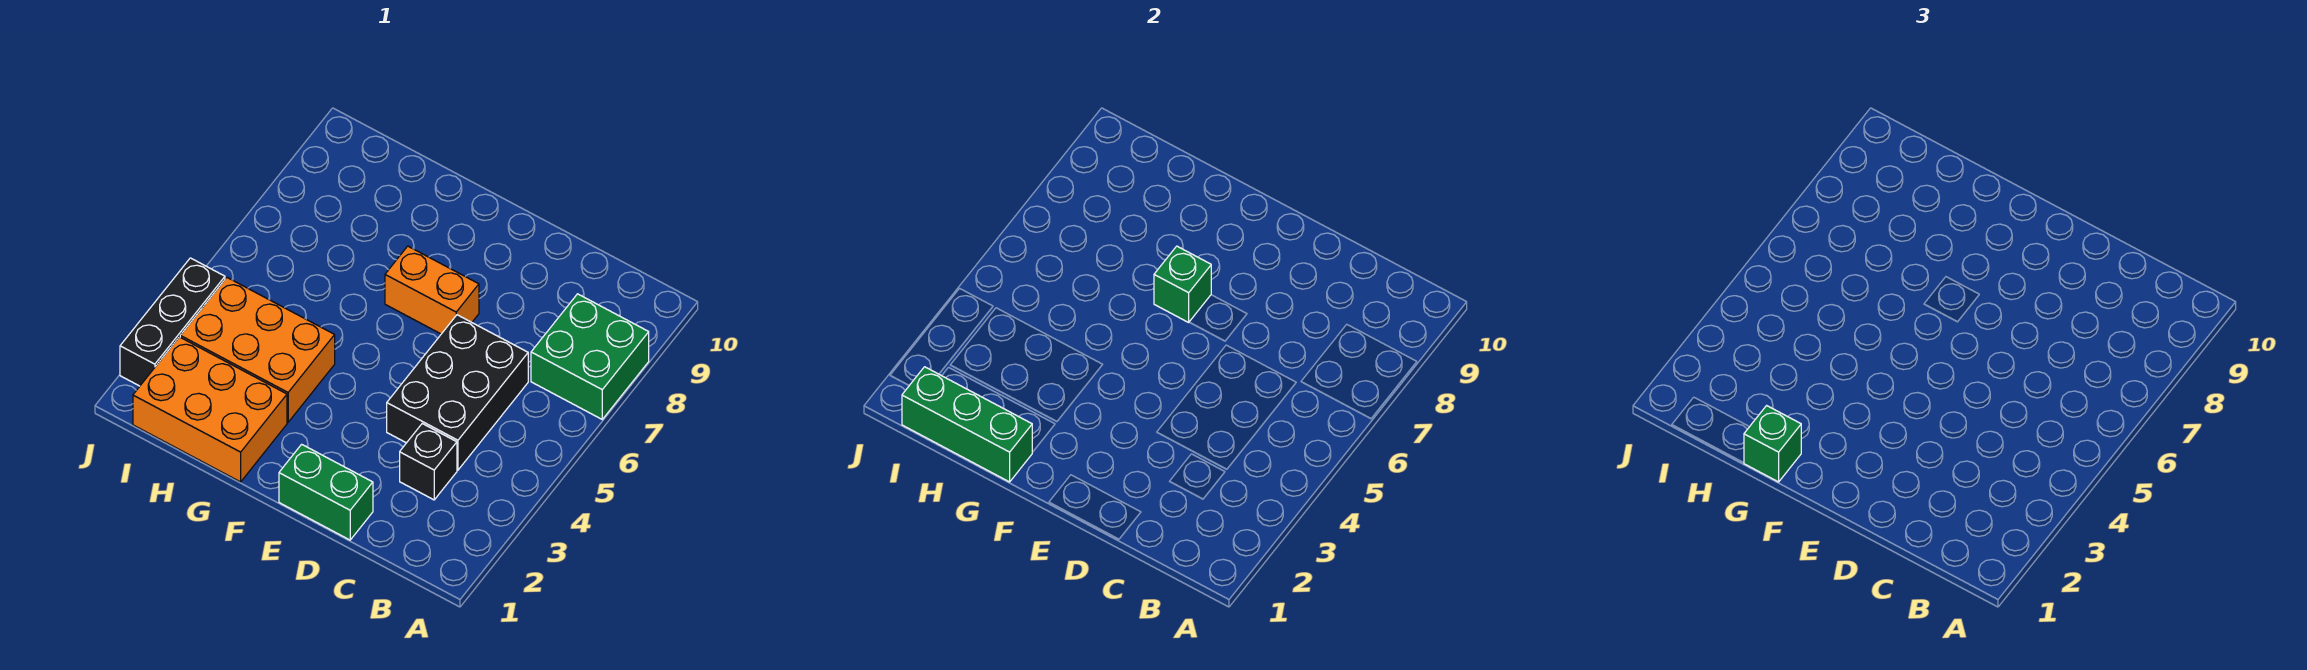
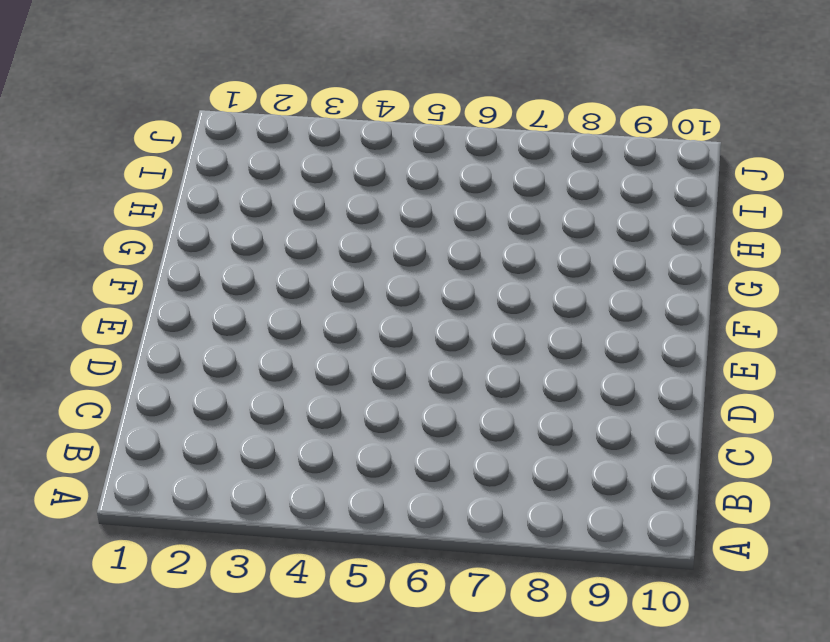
none -> green brick A7:B8 level 1
none -> black brick C3 level 1

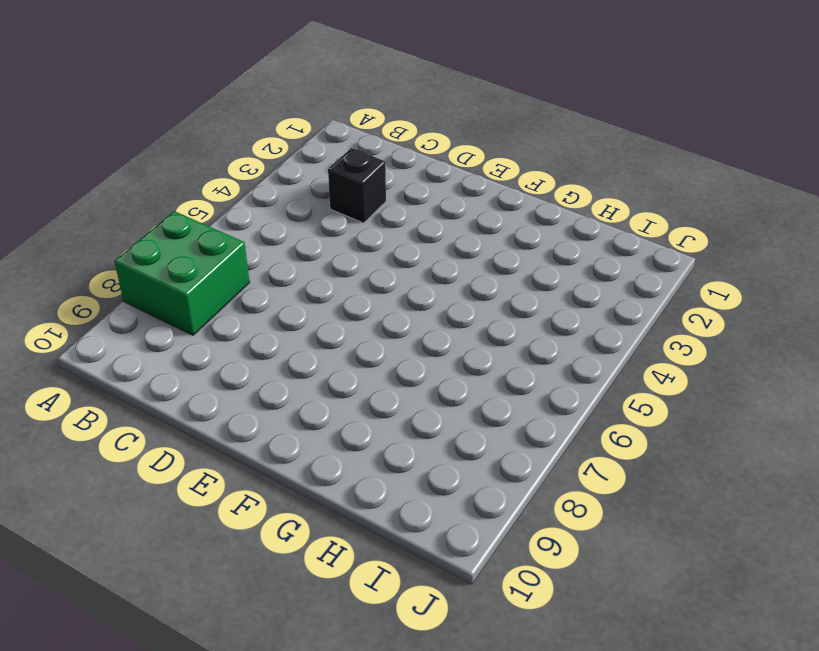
none -> black brick C4:D6 level 1
none -> green brick D1:E1 level 1

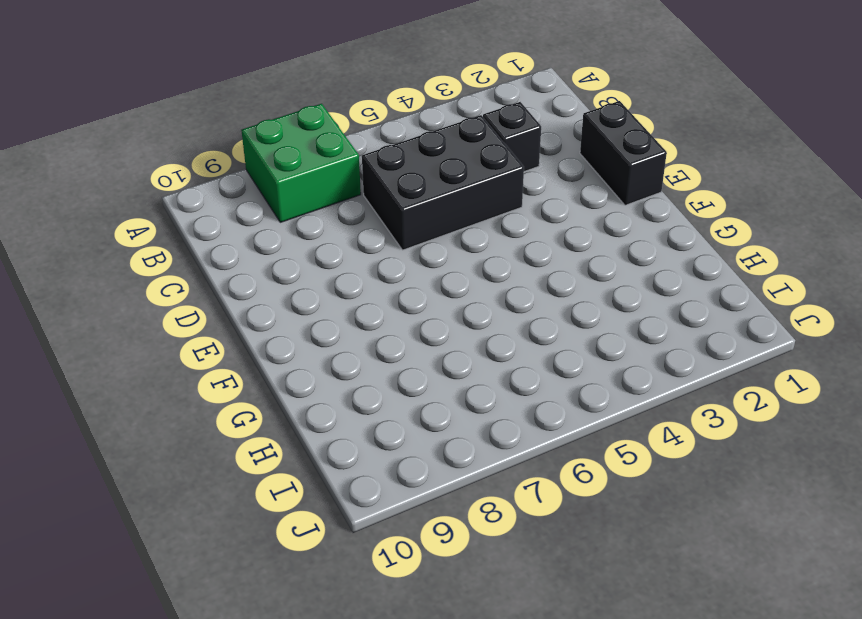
black brick D1:E1 level 1 -> green brick D1:E1 level 1
none -> orange brick E7:F7 level 1
none -> orange brick G1:I2 level 1

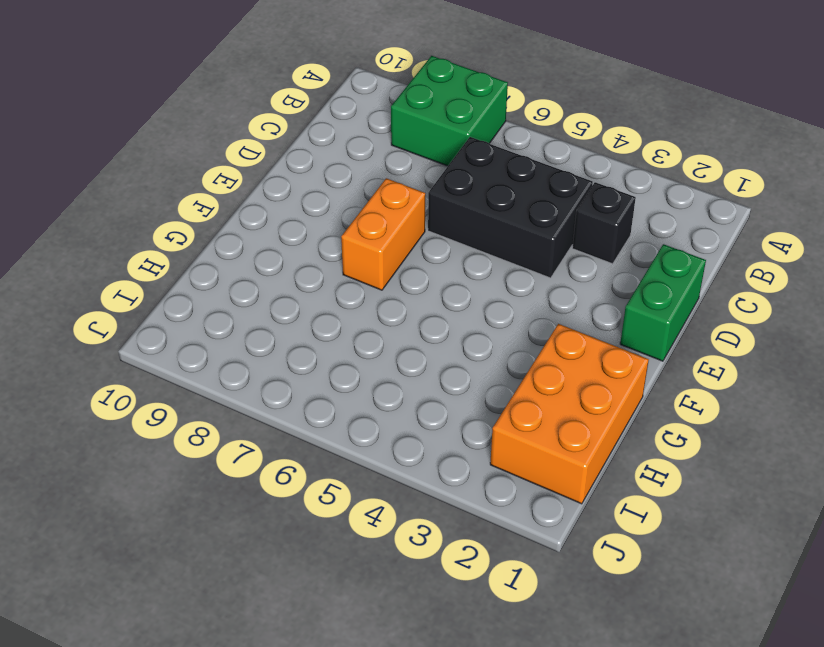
none -> orange brick G3:I4 level 1
none -> black brick J2:J4 level 1

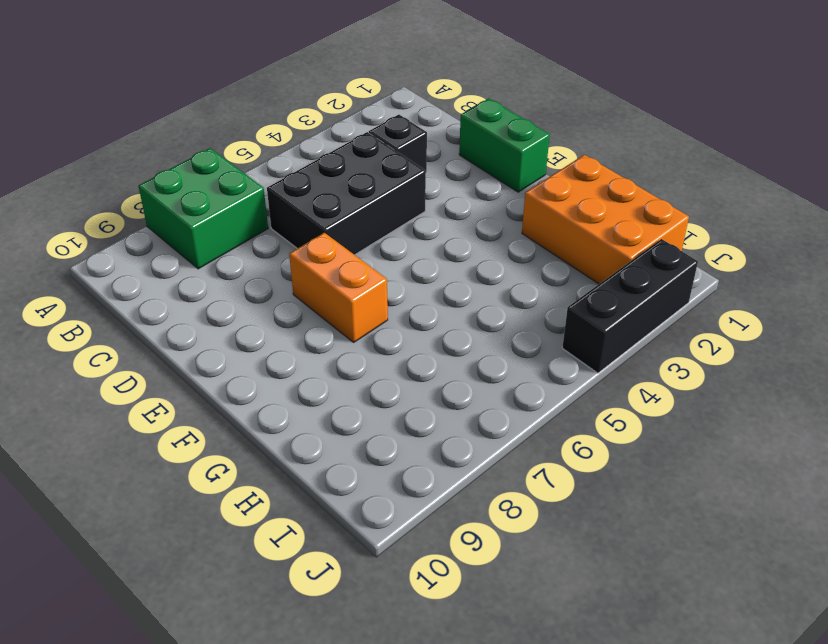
none -> orange brick G3:I4 level 1
none -> green brick F7 level 2

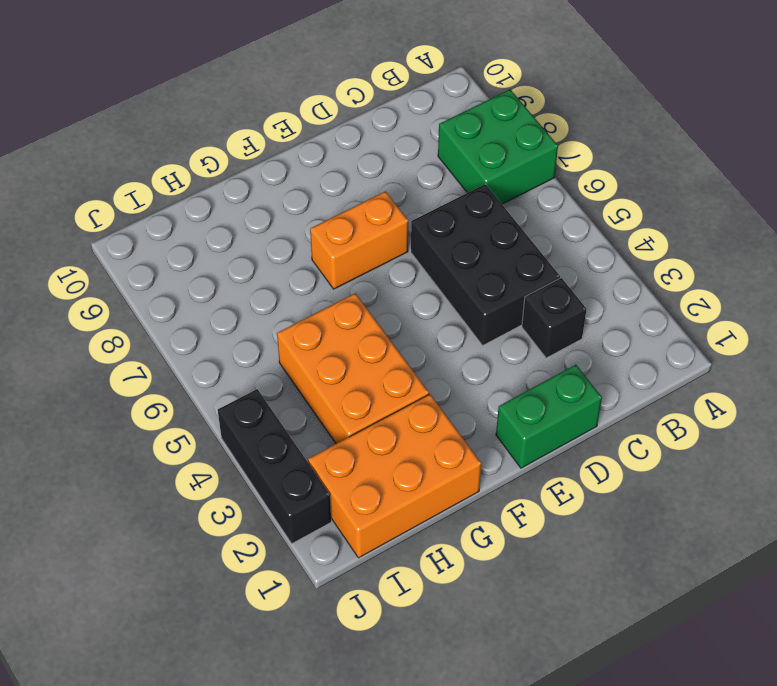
orange brick G3:H5 level 1 -> orange brick G3:I4 level 1
none -> green brick F7 level 2
none -> green brick G1:I1 level 2

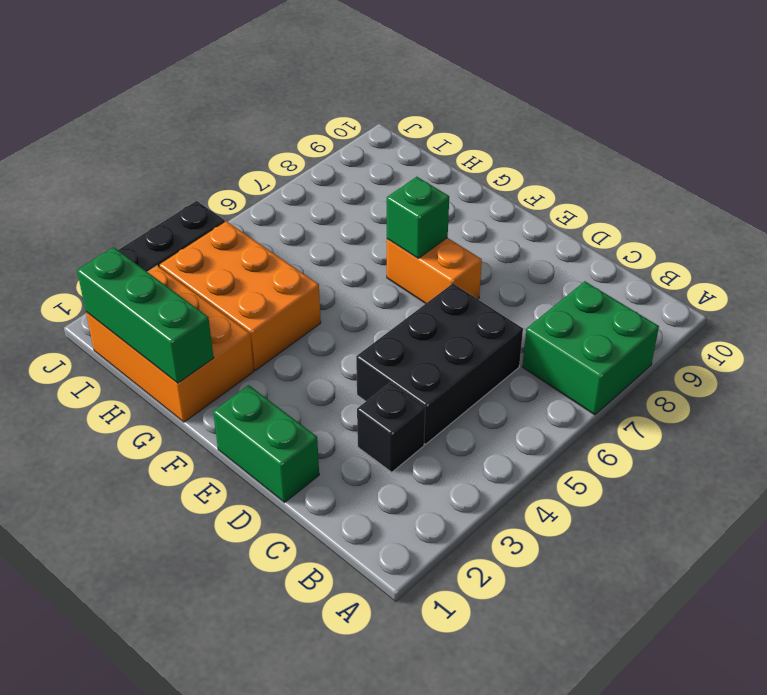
none -> green brick G1 level 3

